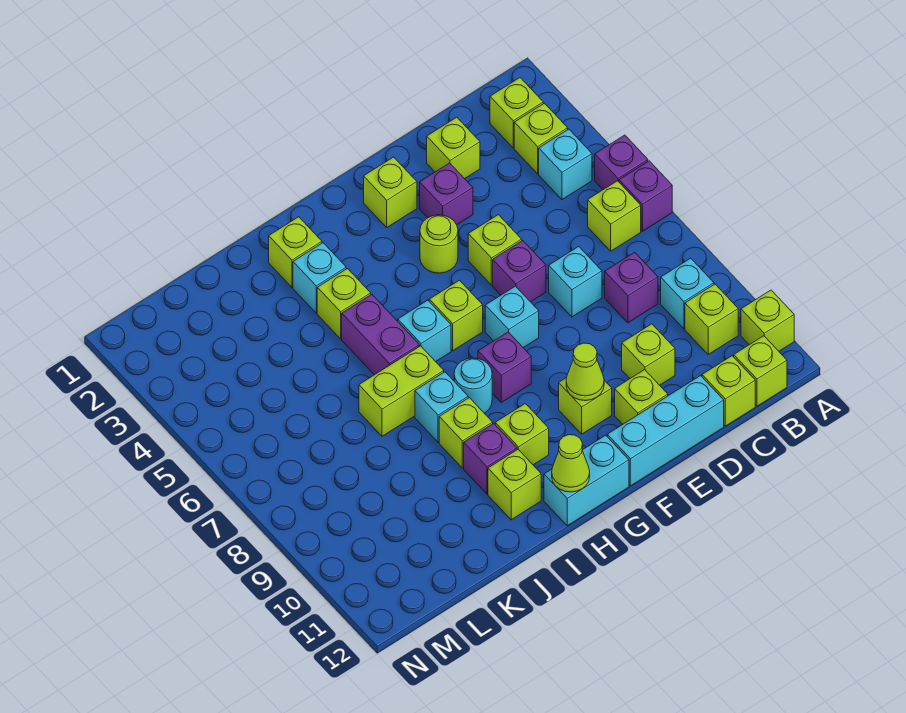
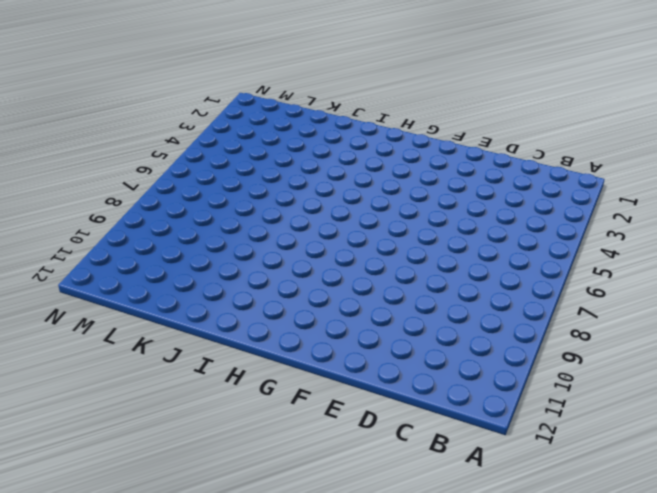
none -> purple brick A5 level 1
none -> purple brick A6 level 1
none -> lime brick A11 level 1
none -> lime brick B2 level 1

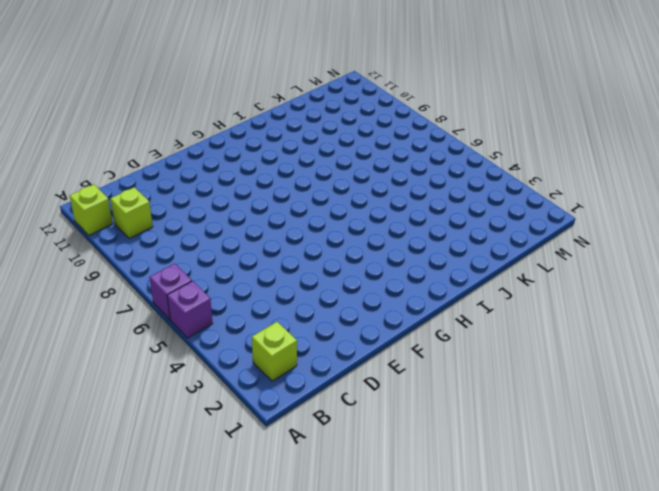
none -> lime brick B3 level 1
none -> cyan brick B4 level 1
none -> lime brick B6 level 1
none -> cyan brick B9 level 1

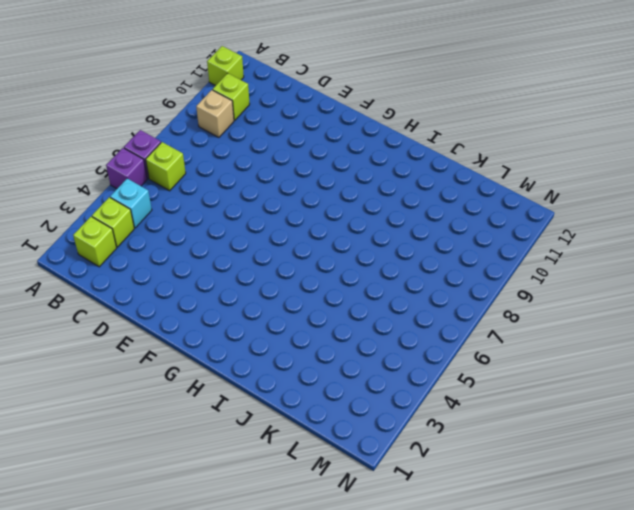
tan brick B9 level 1 -> cyan brick B9 level 1
none -> lime brick B12 level 1
none -> purple brick C8 level 1
none -> lime brick C12 level 1
none -> lime brick D2 level 1

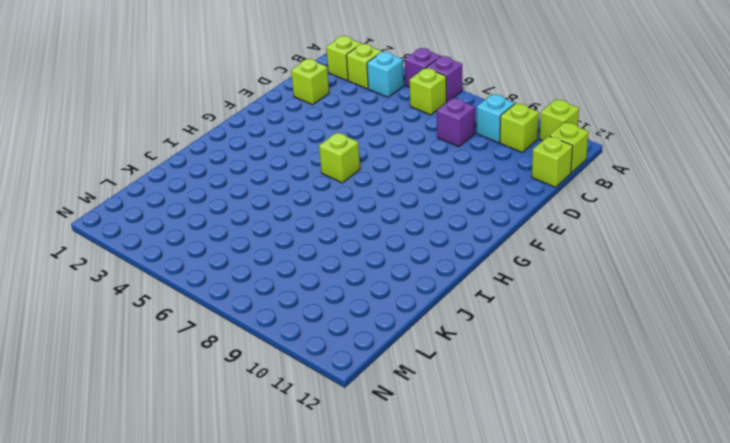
none -> cyan brick D7 level 1
none -> lime brick D10 level 1
none -> cyan brick D12:F12 level 1
none -> purple brick E3 level 1

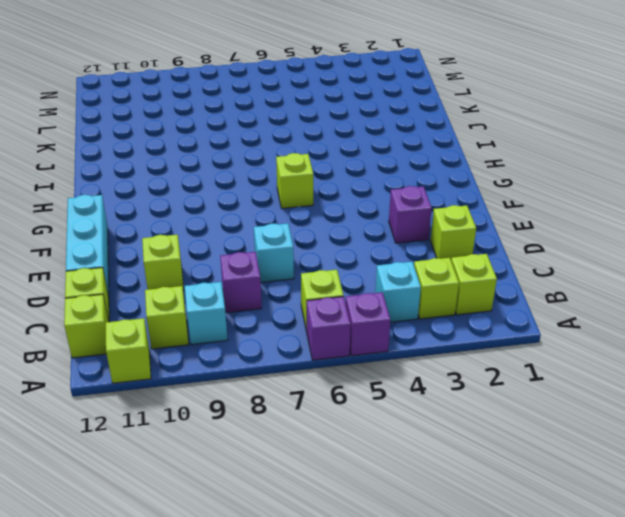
none -> lime brick E5 level 1
none -> purple brick E6 level 1
none -> lime brick E11 level 1
none -> lime brick F2 level 1

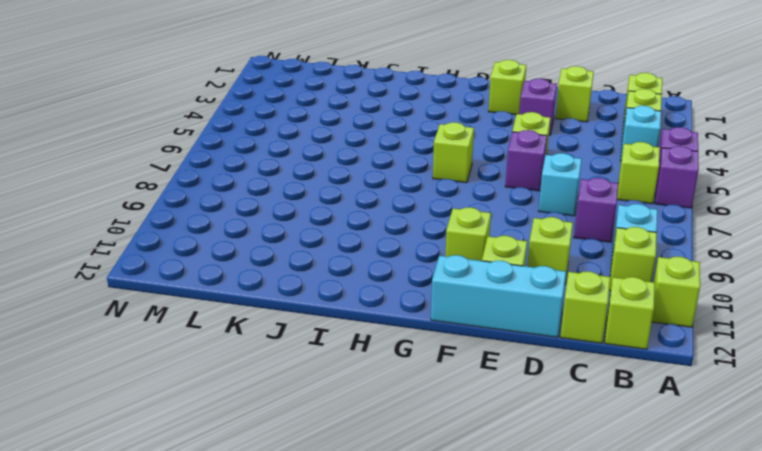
none -> lime round brick F4 level 1
none -> cyan brick F7 level 1
none -> purple brick G8 level 1
none -> cyan brick G12:H12 level 1

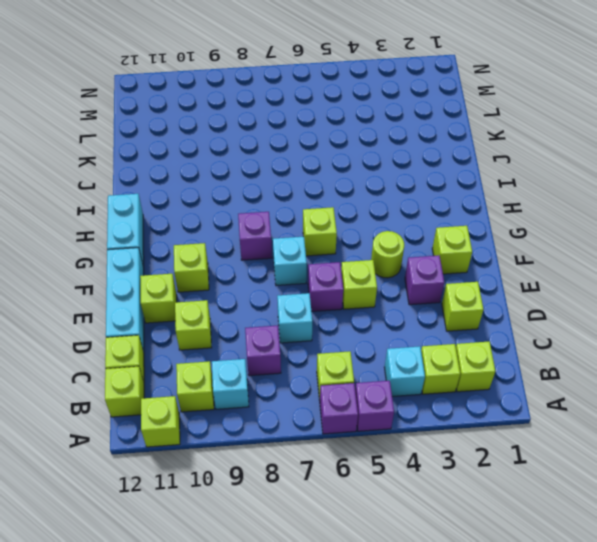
none -> cyan brick H6 level 1
none -> cyan round brick H8 level 1
none -> lime brick H10 level 1
none -> lime brick I2 level 1

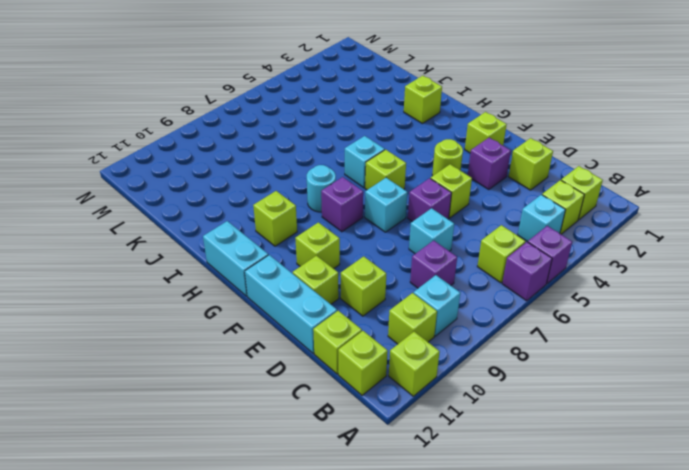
none -> cyan brick I3 level 1
none -> lime brick I4 level 1
none -> purple brick I5:I6 level 1
none -> lime brick I7:J7 level 1

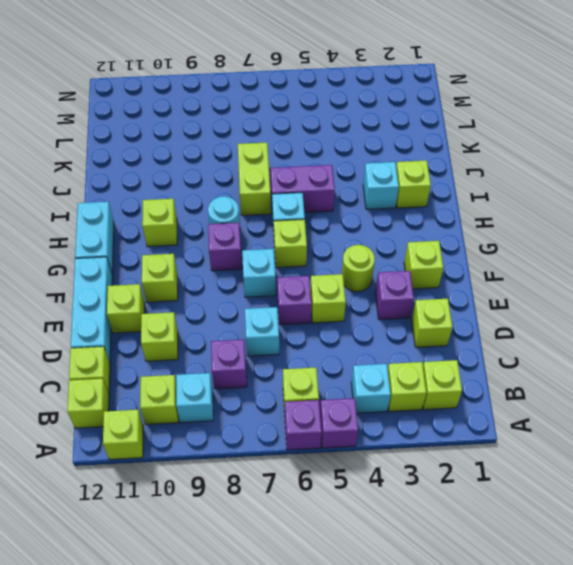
none -> lime brick I4 level 1
none -> cyan brick I8 level 1
none -> lime brick I9 level 1
none -> purple brick I10 level 1

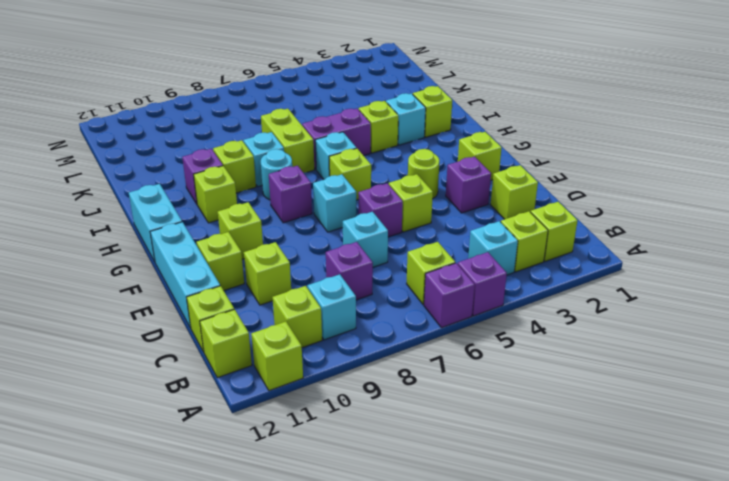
none -> lime brick I11 level 1
none -> lime cone F10 level 2
none -> lime cone H12 level 2

